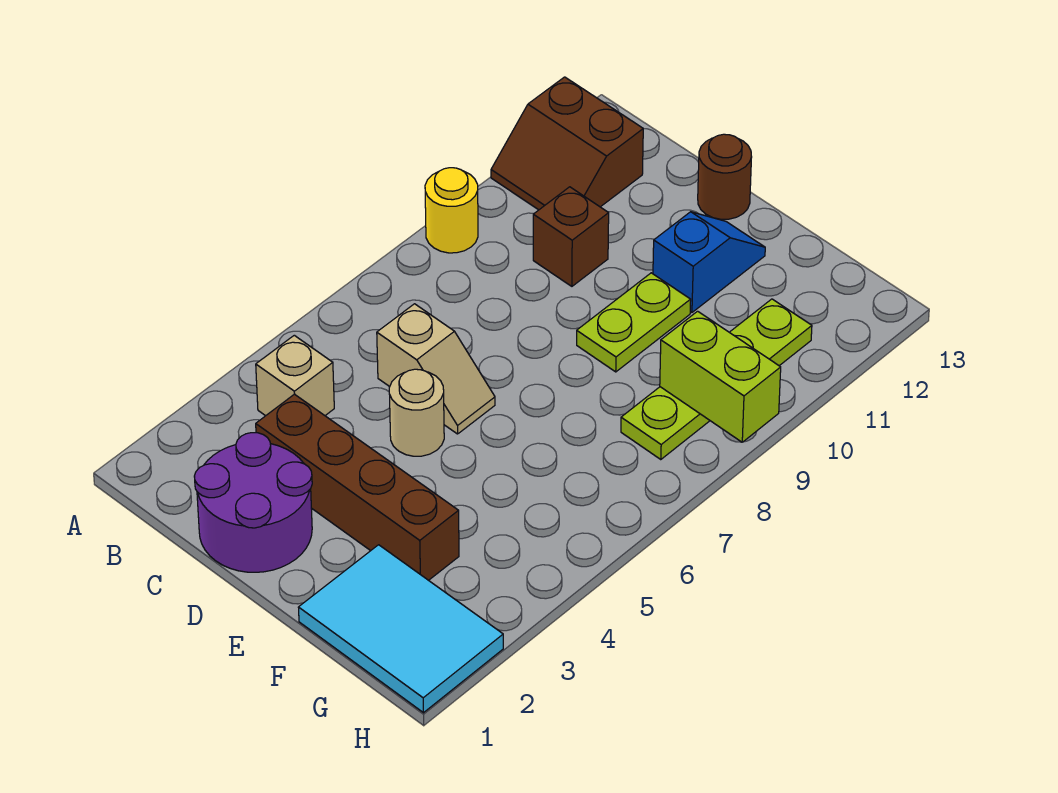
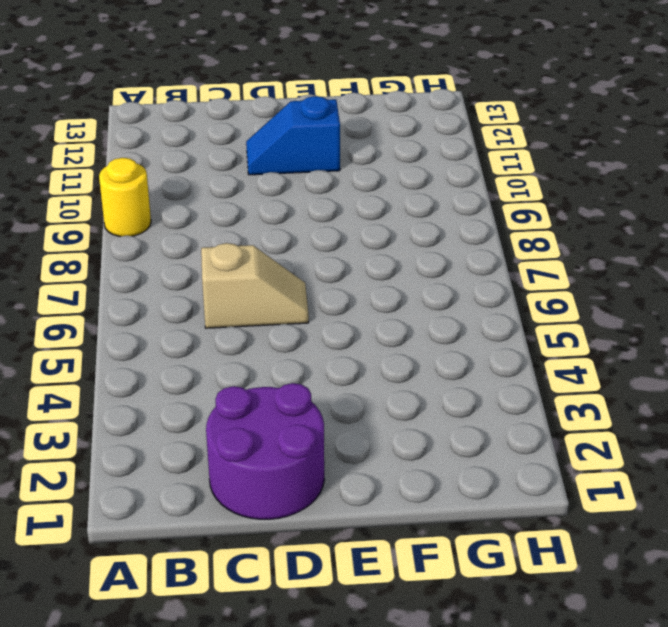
blue slope D11:E11 level 1 top E -> blue slope E11:E12 level 1 top 11
none -> brown slope A11:B12 level 1 top 12
none -> tan brick B4 level 1
none -> brown brick C3:F3 level 1

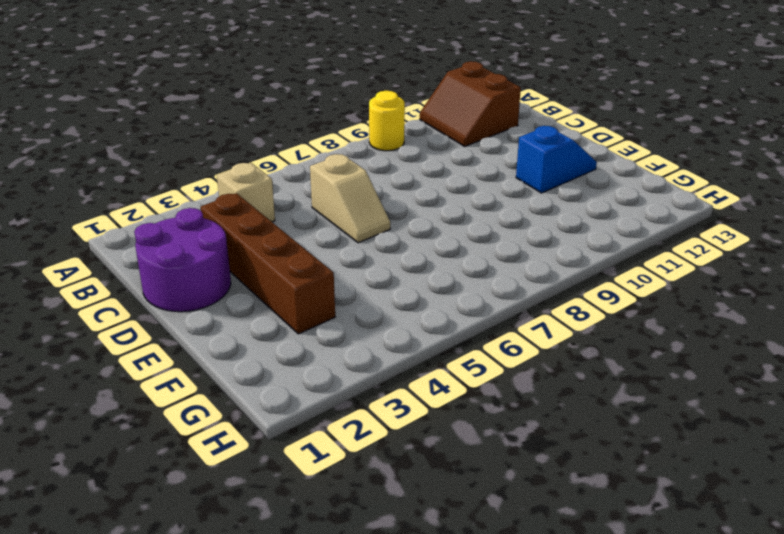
none -> brown brick C10 level 1
none -> tan round brick D5 level 1
none -> brown round brick D13 level 1

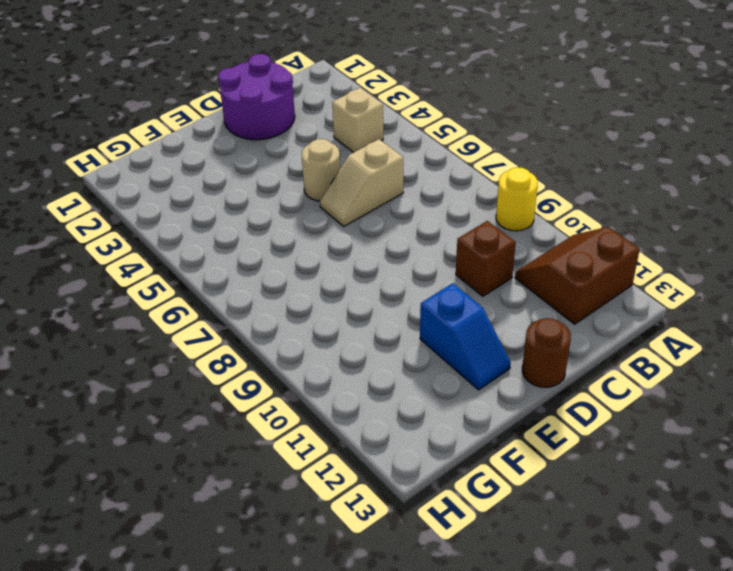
none -> brown brick C3:F3 level 1
none -> lime plate E9:E10 level 1
none -> cyan tile F1:H2 level 1

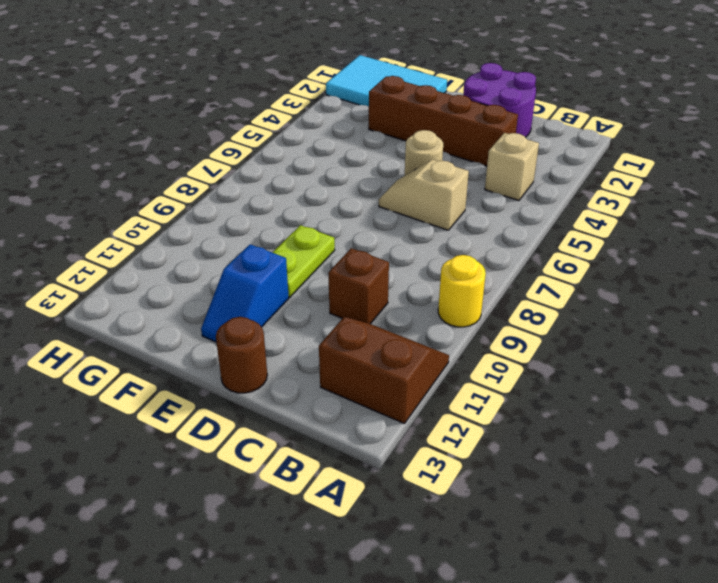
none -> lime plate G8:G11 level 1
none -> lime brick G9:H9 level 2

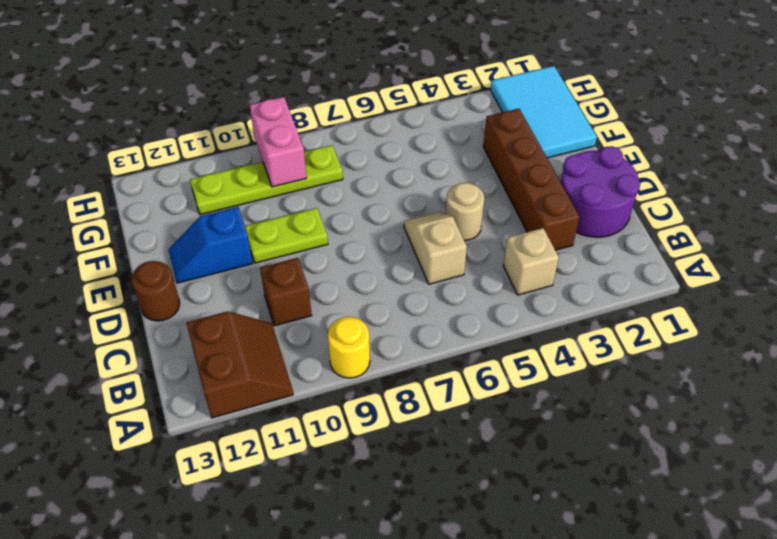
pink brick G9:H9 level 2 -> lime brick G9:H9 level 2

